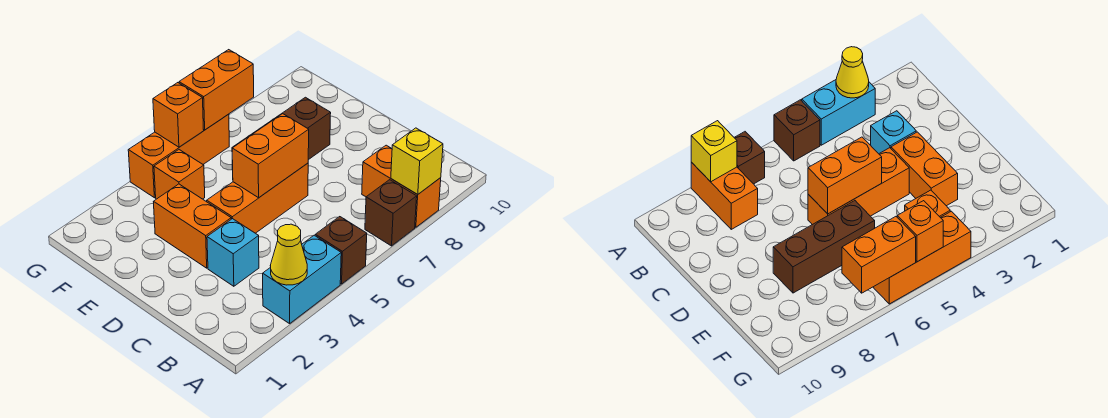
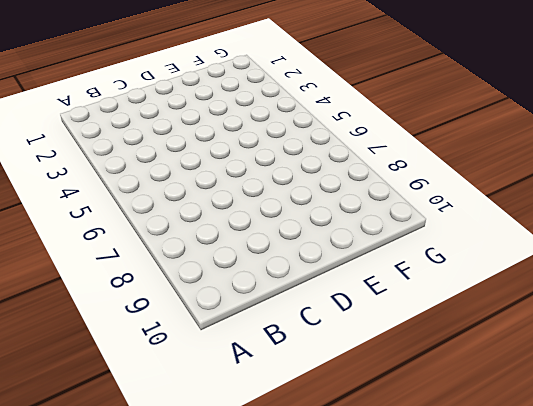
none -> cyan brick A3:A4 level 1
none -> brown brick A5 level 1
none -> brown brick A7 level 1

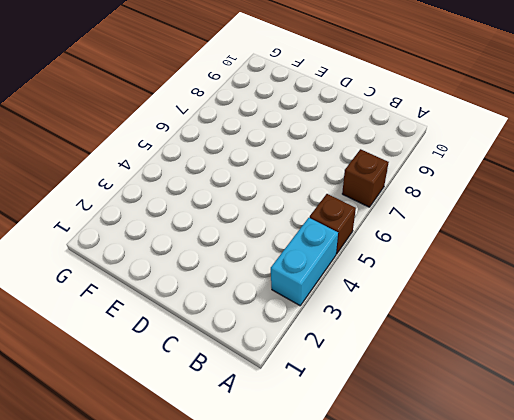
none -> orange brick A8:B8 level 1
none -> cyan brick C3 level 1
none -> orange brick D3:E3 level 1

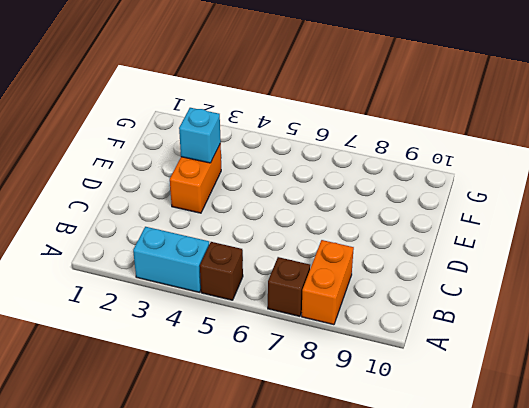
cyan brick E3 level 2 -> cyan brick C3 level 1
none -> orange brick D4:D6 level 1
none -> brown brick E6:E8 level 1
none -> orange brick F4 level 1

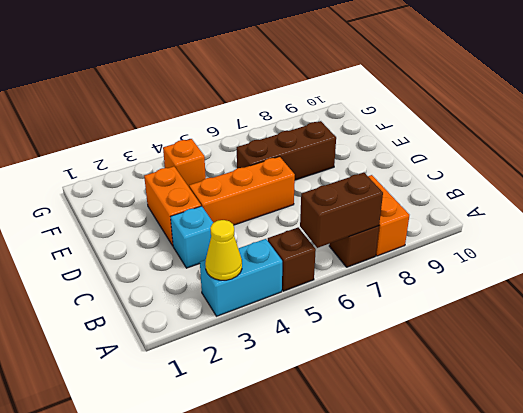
brown brick A6:A7 level 2 -> none
none -> orange brick G4:G6 level 1
none -> yellow brick A8 level 2
none -> orange brick D5:D6 level 2

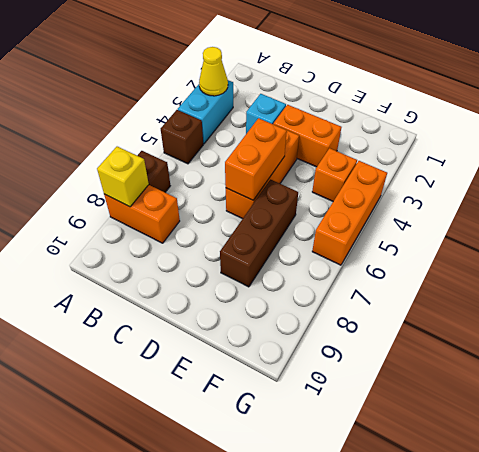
none -> orange brick G5 level 2
none -> orange brick G6:G7 level 2

